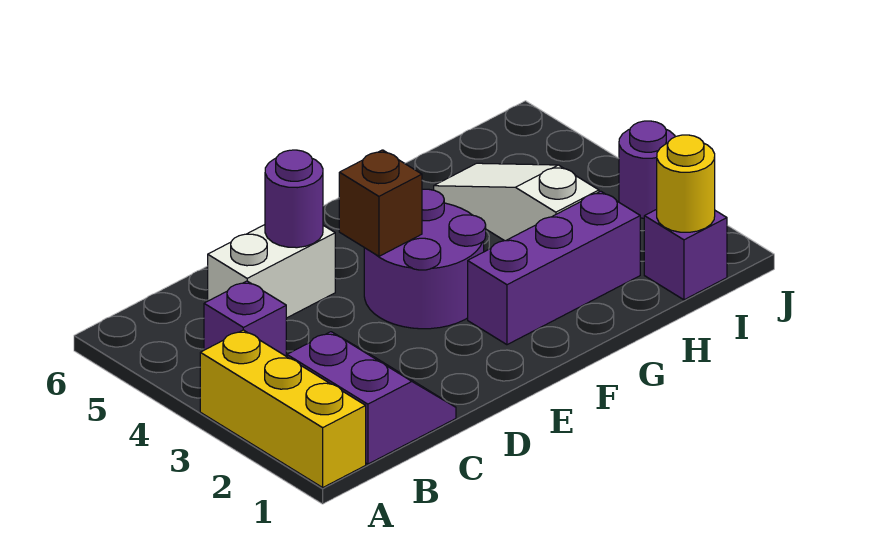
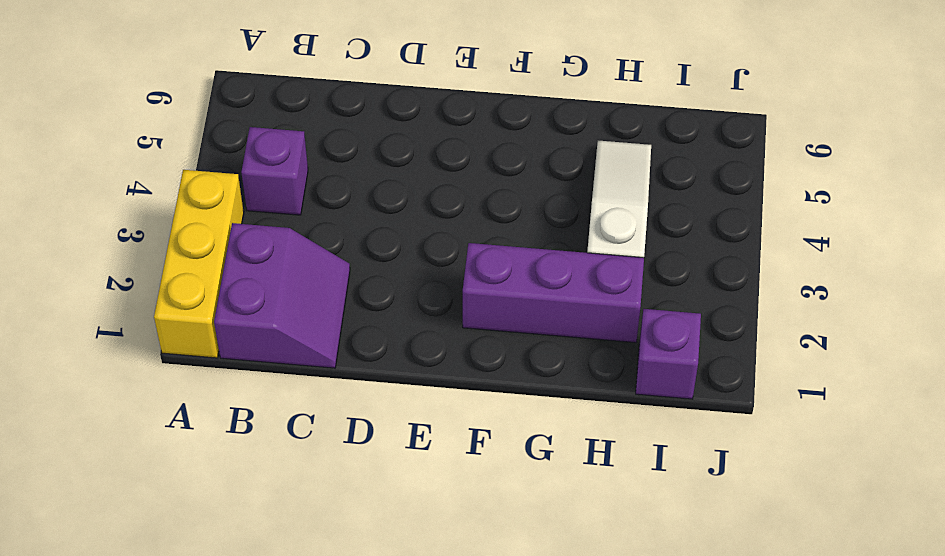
none -> white brick C5:D5 level 1
none -> purple round brick E3:F4 level 1
none -> purple round brick J3 level 1

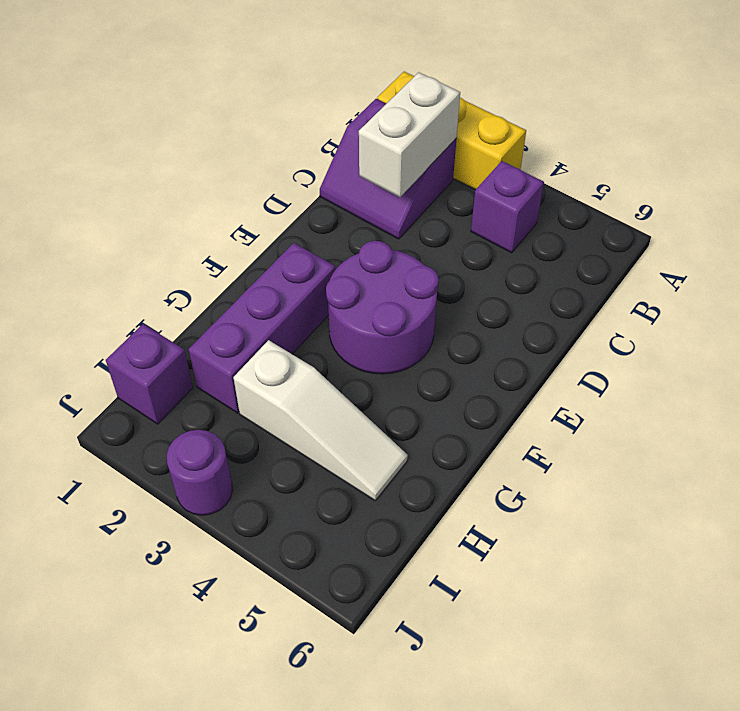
white brick B2:C2 level 2 -> white brick C5:D5 level 1
none -> purple round brick D5 level 2
none -> brown brick E4 level 2
none -> yellow round brick I1 level 2

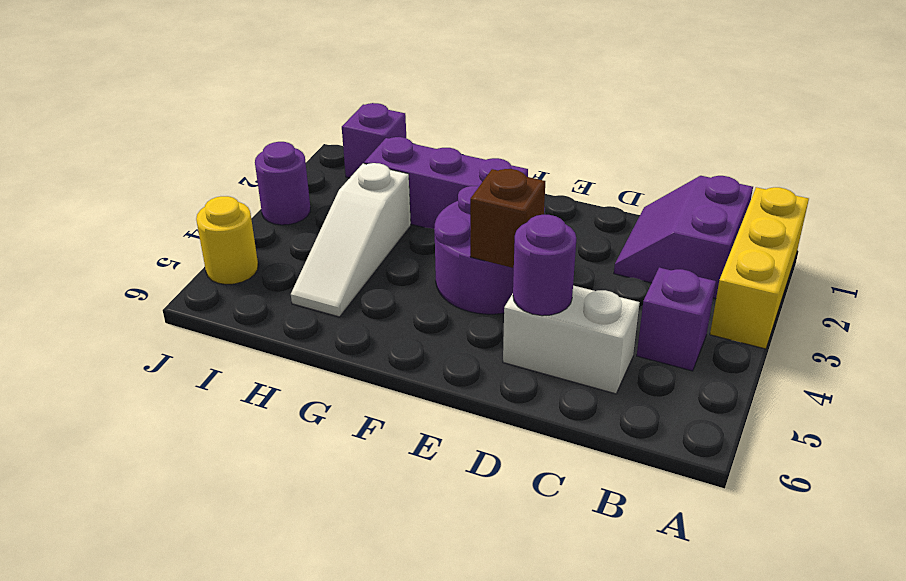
yellow round brick J5 level 1 -> yellow round brick I1 level 2

